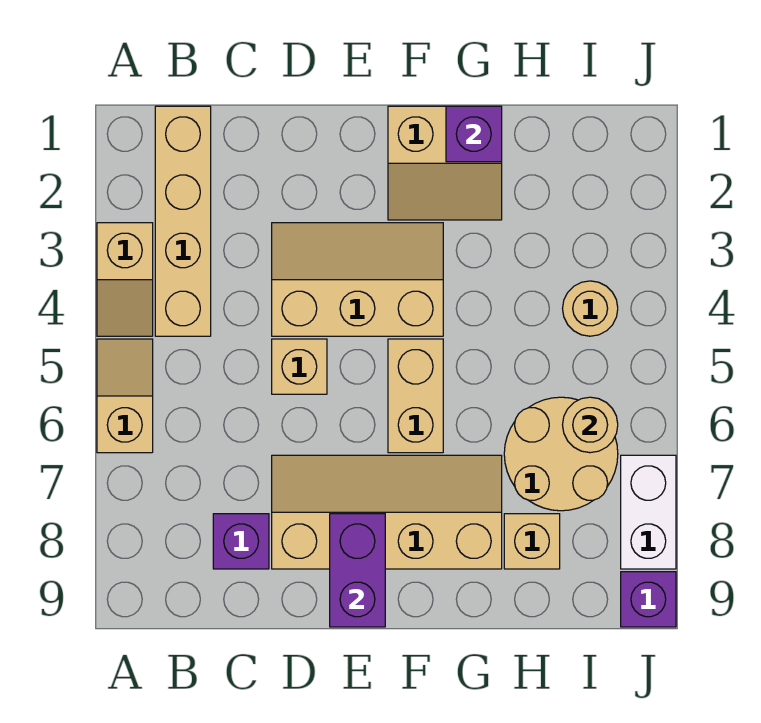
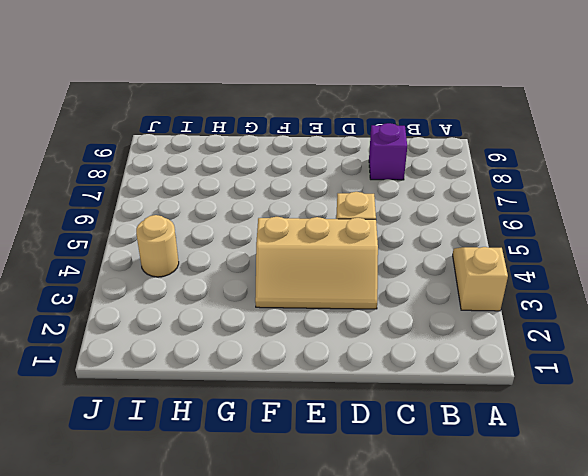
none -> tan slope A5:A6 level 1 top 6
none -> tan brick B1:B4 level 1
none -> tan slope D7:G8 level 1 top 8

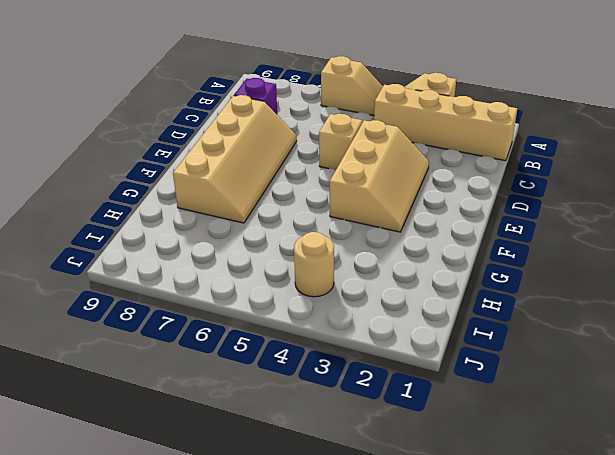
none -> tan slope F1:G2 level 1 top 1
none -> tan brick F5:F6 level 1
none -> tan round brick H6:I7 level 1

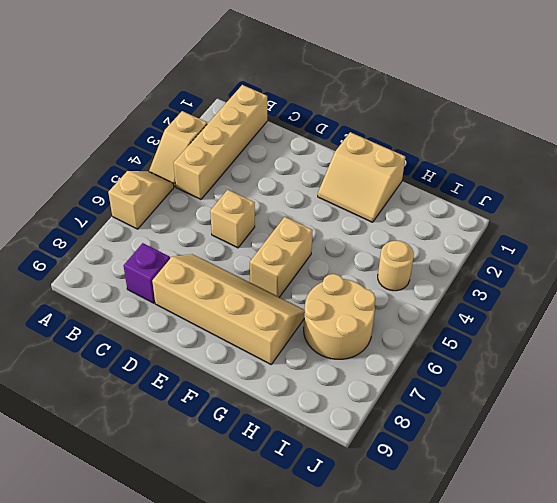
none -> tan slope D3:F4 level 1 top 4
none -> tan brick H8 level 1
none -> white brick J7:J8 level 1

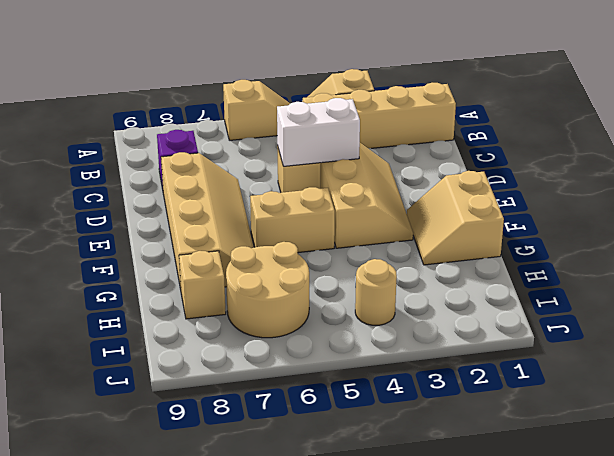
white brick D4:D5 level 2 -> white brick J7:J8 level 1
none -> purple brick J9 level 1
none -> purple brick E8:E9 level 2
none -> purple brick G1 level 2

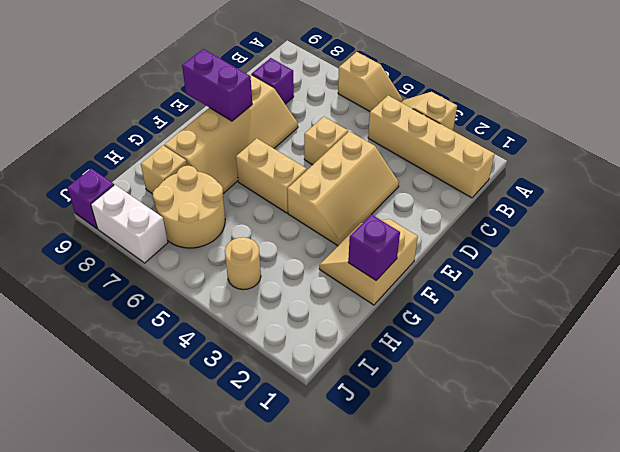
none -> tan round brick I6 level 2

